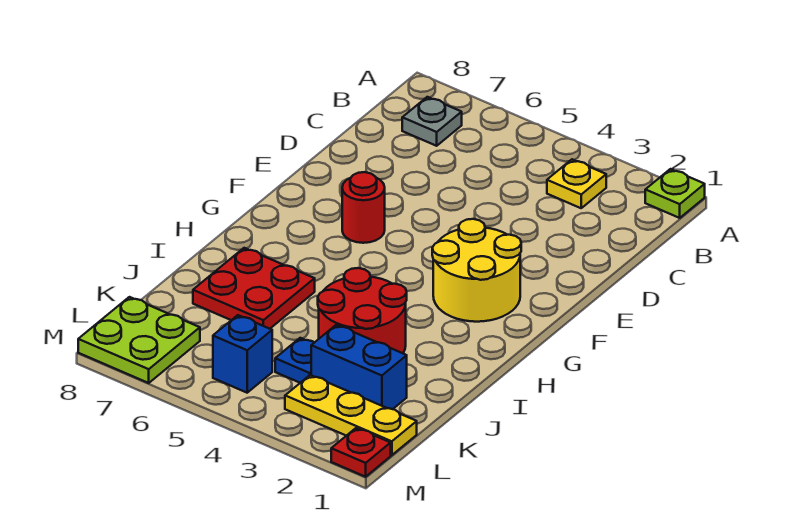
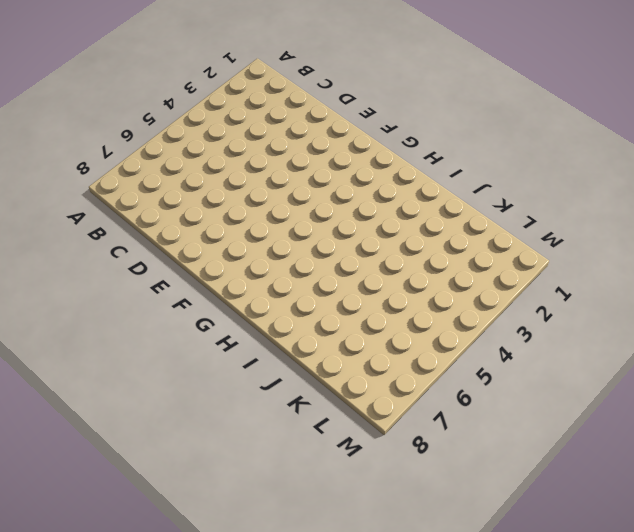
none -> lime plate A1 level 1
none -> yellow plate B3 level 1
none -> grey plate B7 level 1

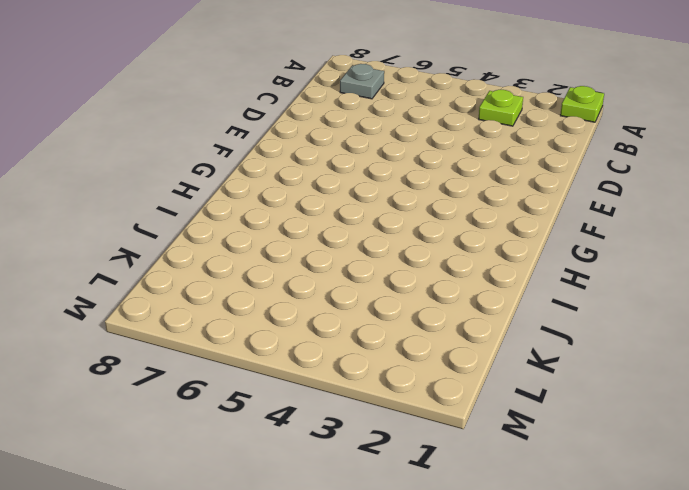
lime plate B3 level 1 -> yellow plate B3 level 1
none -> yellow round brick F2:G3 level 1
none -> red round brick F6 level 1
none -> red round brick I3:J4 level 1

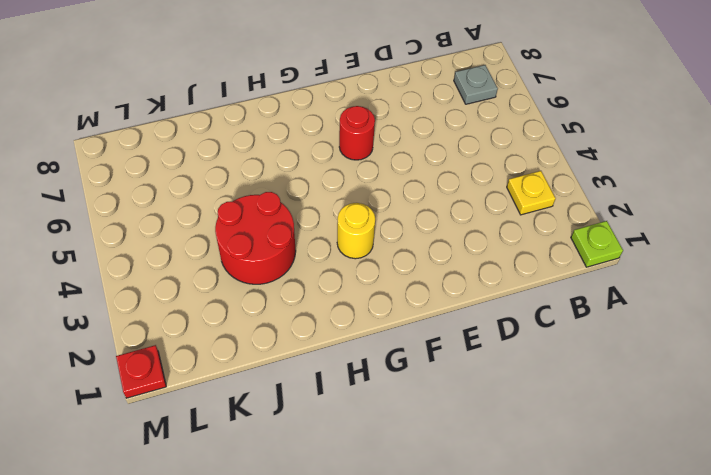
yellow round brick G3 level 1 -> yellow round brick F2:G3 level 1
none -> red plate I6:J7 level 1
none -> blue brick K2:K3 level 1
none -> blue plate K4 level 1

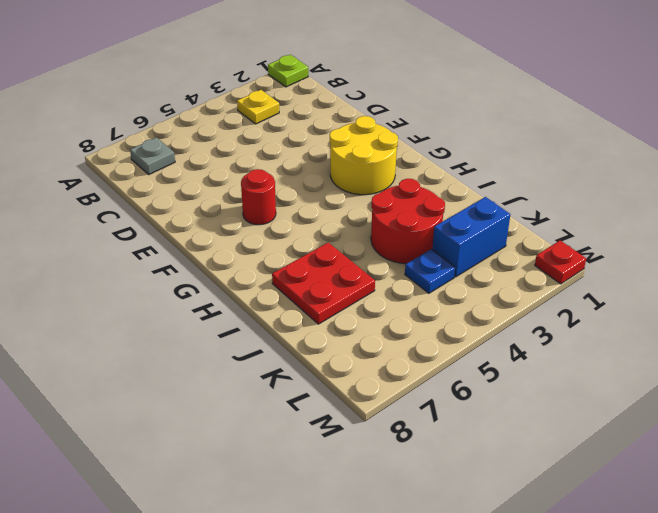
none -> yellow plate L1:L3 level 1
none -> blue brick L5 level 1
none -> lime plate L7:M8 level 1

